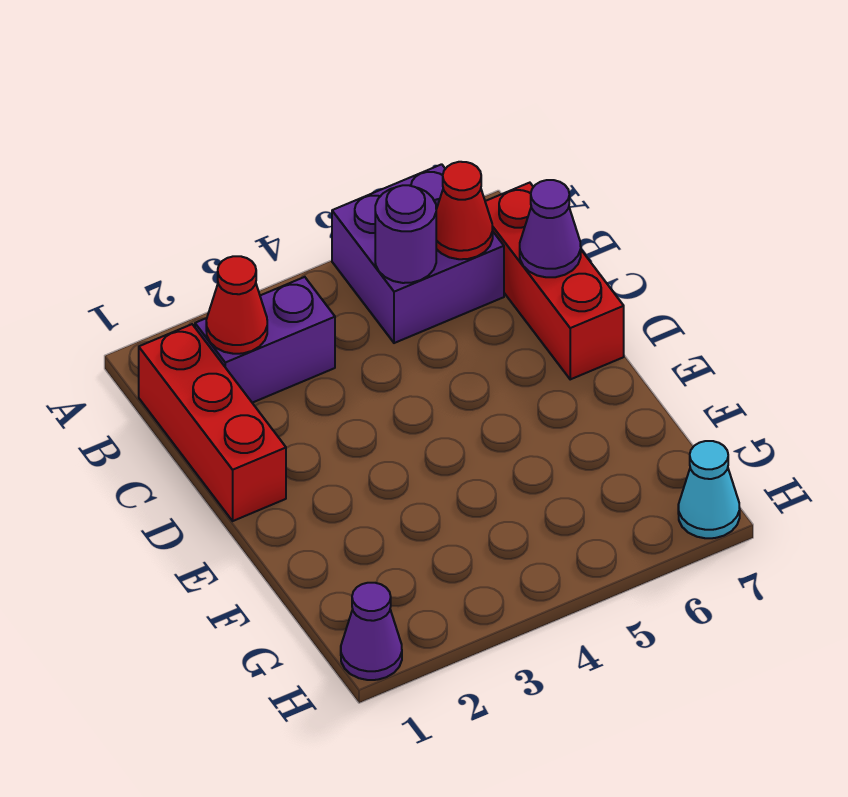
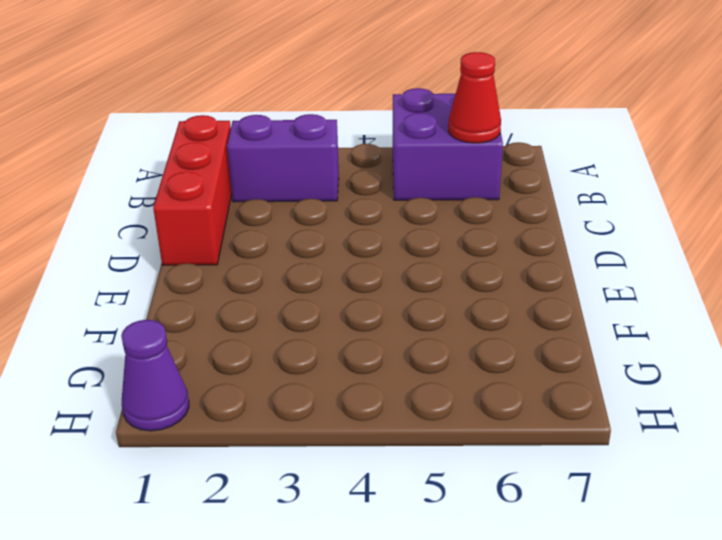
none -> red brick B7:D7 level 1
none -> cyan cone H7 level 1

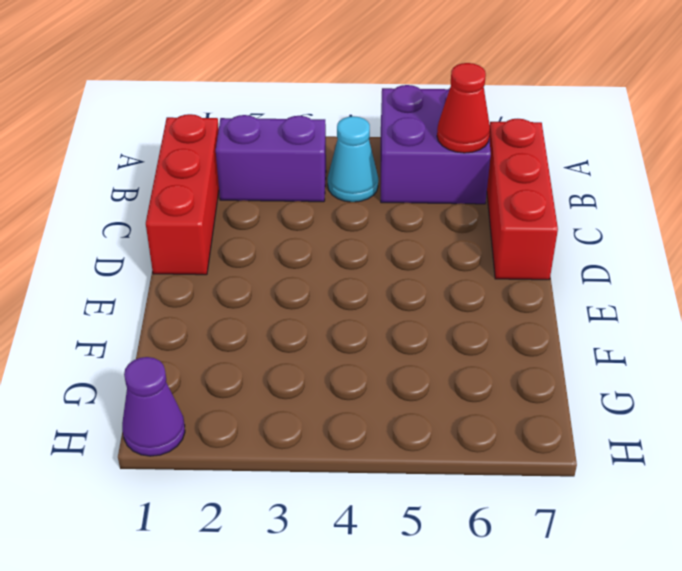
cyan cone B4 level 1 -> cyan cone H7 level 1
none -> red cone B2 level 2
none -> purple round brick B5 level 2

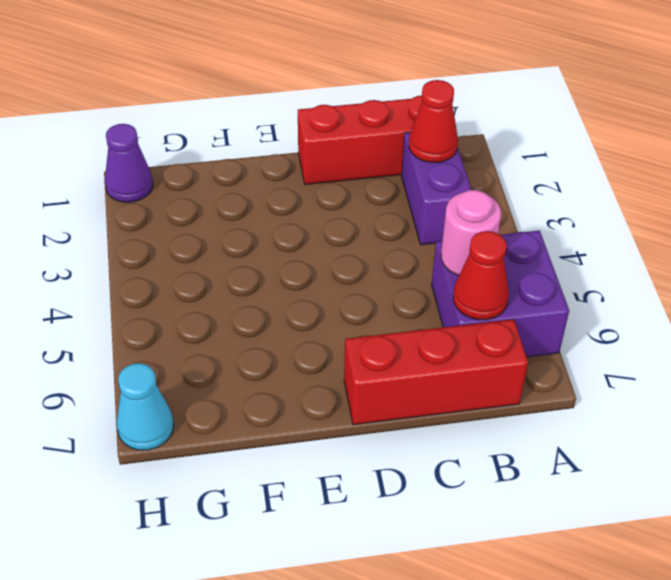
pink round brick B5 level 2 -> purple round brick B5 level 2
none -> purple cone C7 level 2

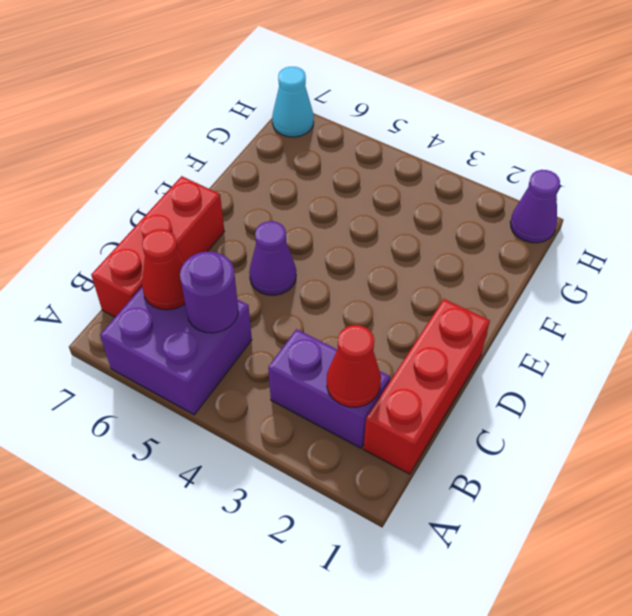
purple cone D5 level 1 -> purple cone C7 level 2

